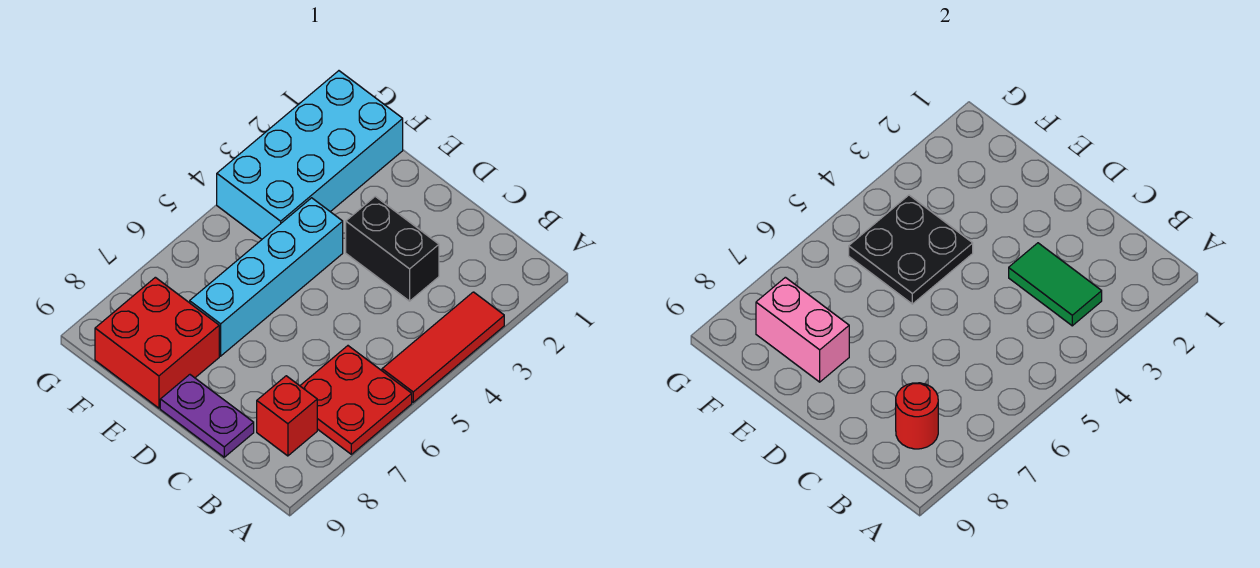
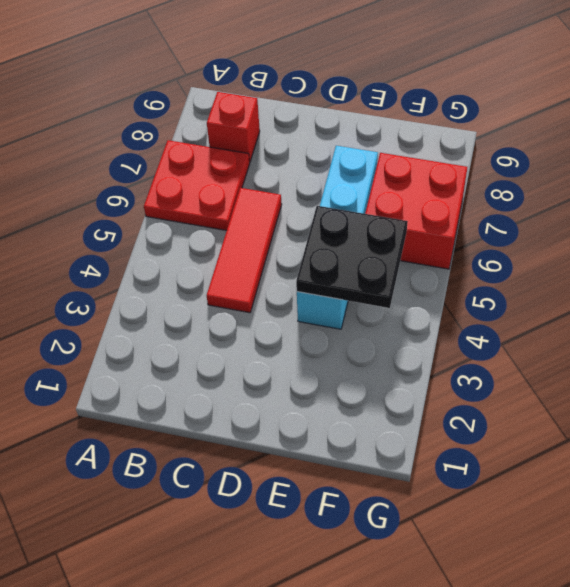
red tile C4:C6 level 1 -> red tile A3:A5 level 1
red brick F6:G7 level 1 -> red brick E8:F9 level 1
none -> black brick C3:D3 level 1
none -> purple plate C9:D9 level 1
none -> cyan brick F1:G4 level 1

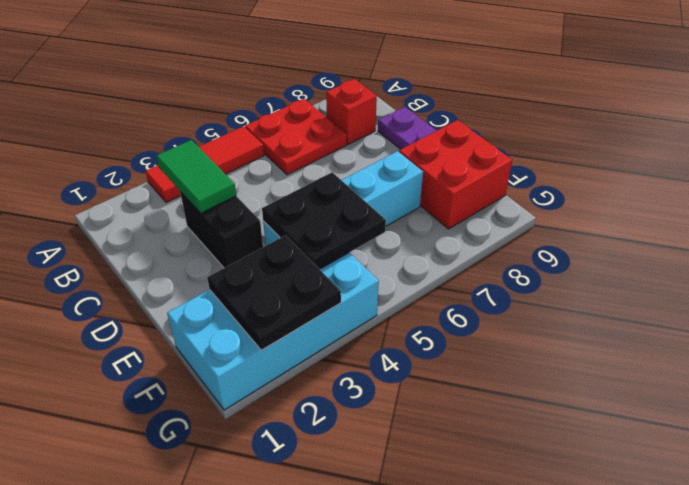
black plate F2:G3 level 2 -> none
none -> red round brick B8 level 2
none -> pink brick E8:F8 level 2

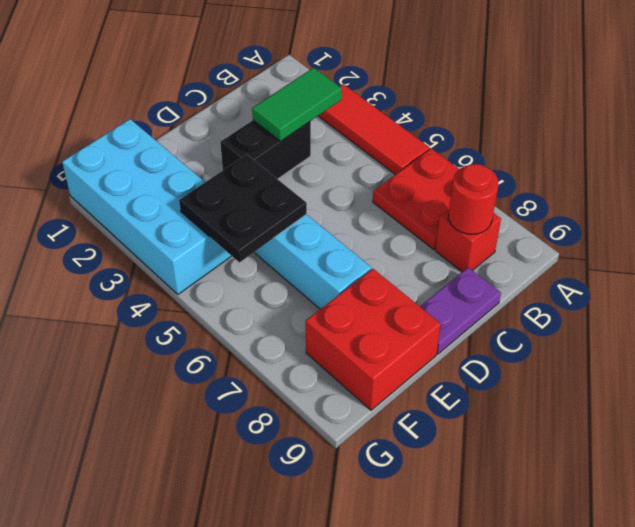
none -> pink brick E8:F8 level 2

